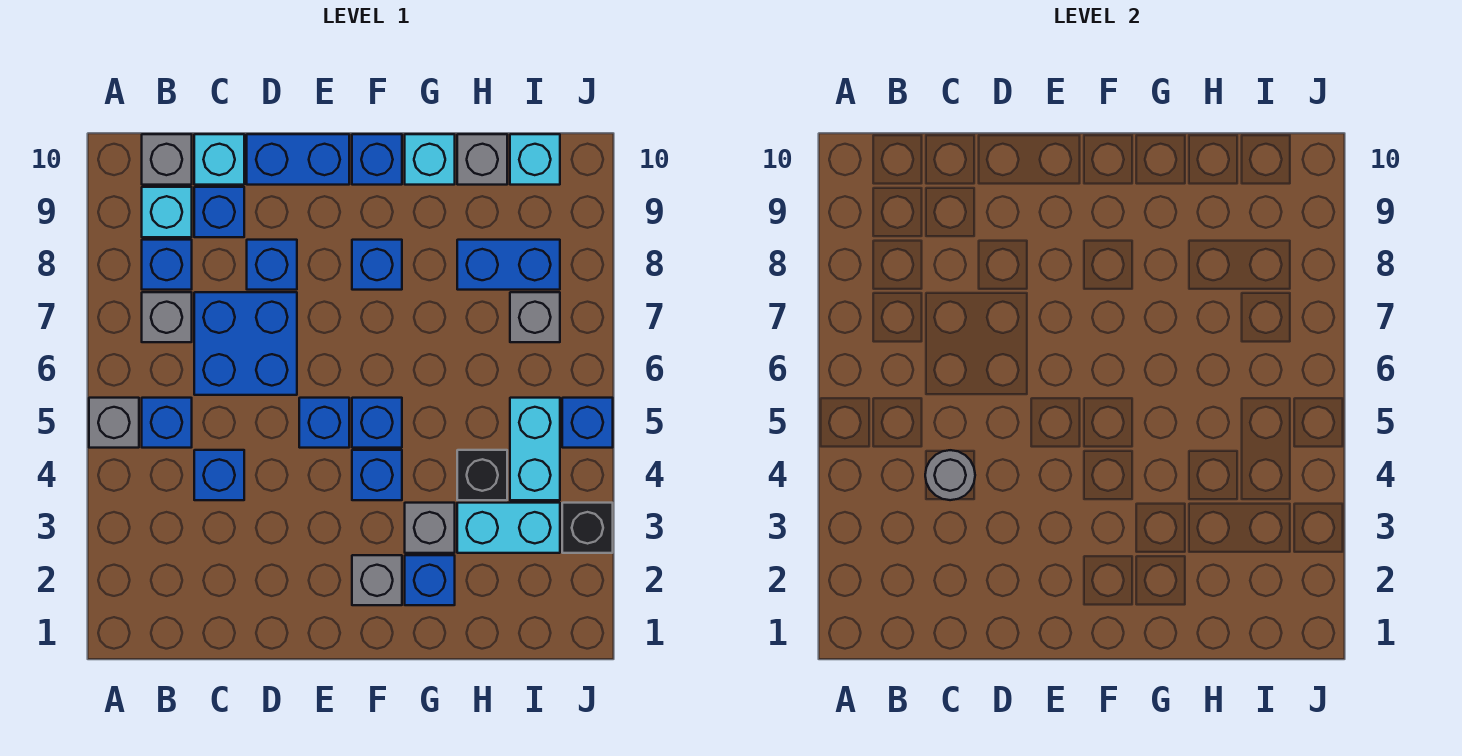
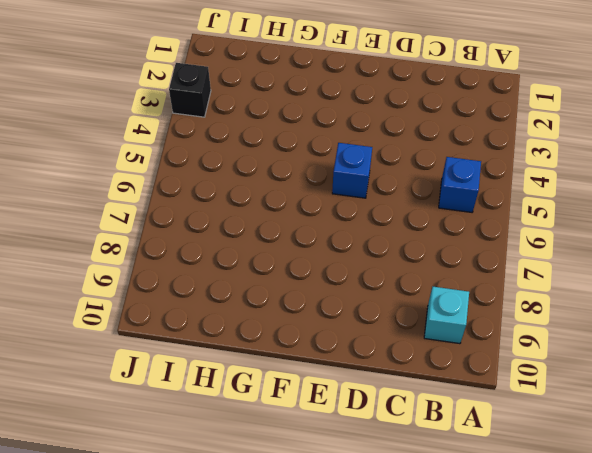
none -> grey brick A5 level 1
none -> grey brick B7 level 1
none -> blue brick B8 level 1
none -> grey brick B10 level 1

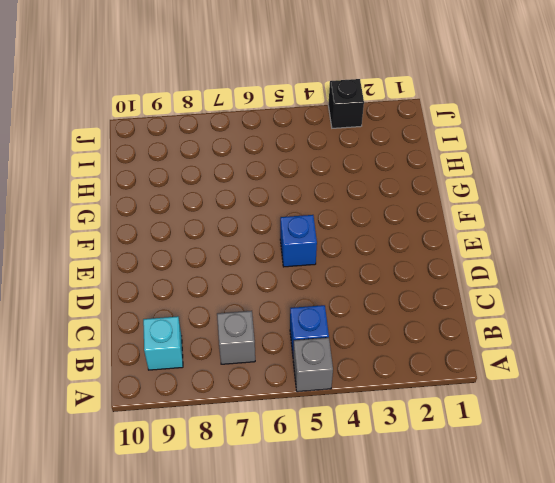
none -> blue brick B8 level 1
none -> grey brick B10 level 1
none -> blue brick C4 level 1
none -> blue brick C6:D7 level 1

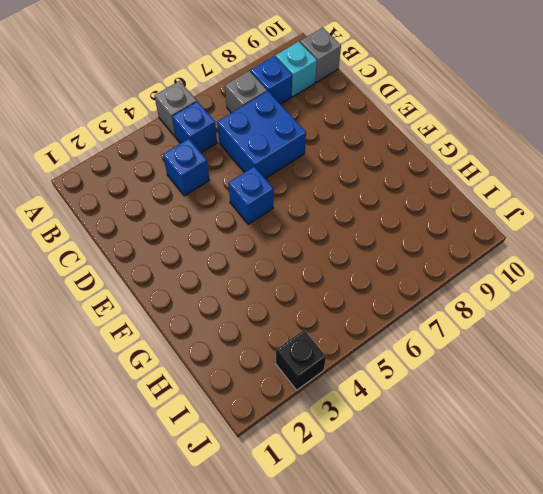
none -> blue brick C9 level 1
none -> cyan brick C10 level 1
none -> blue brick D8 level 1
none -> blue brick D10:E10 level 1

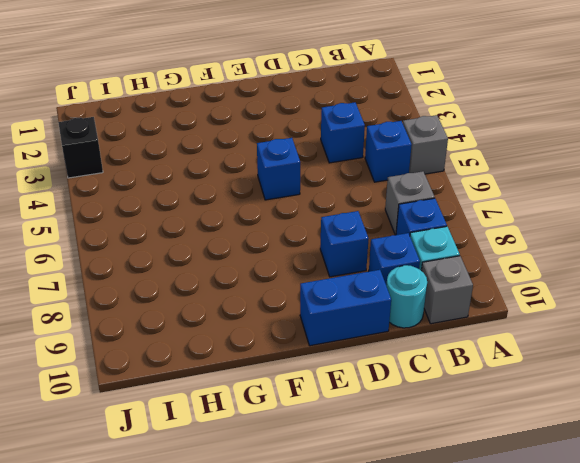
cyan round brick C10 level 1 -> cyan brick C10 level 1
none -> blue brick C6:D7 level 1
none -> grey brick F2 level 1
none -> blue brick F4 level 1
none -> blue brick F5 level 1

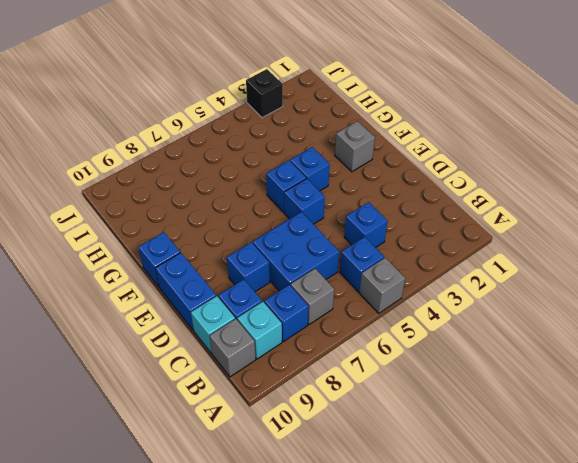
none -> blue brick F8 level 1
none -> blue brick G2 level 1
none -> grey brick G3 level 1
none -> cyan brick G10 level 1

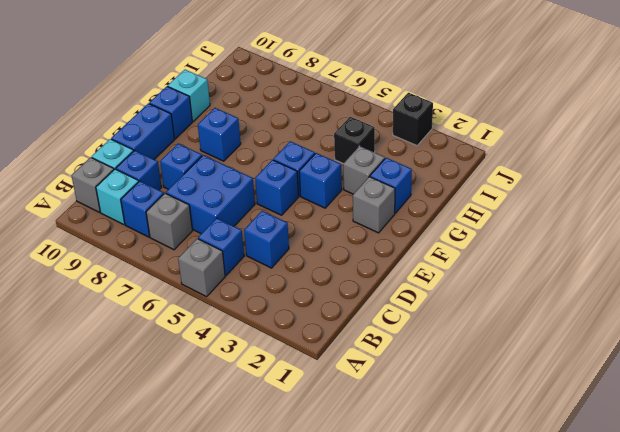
none -> cyan brick H3:I3 level 1
none -> blue brick H8:I8 level 1
none -> grey brick H10 level 1
none -> cyan brick I4:I5 level 1

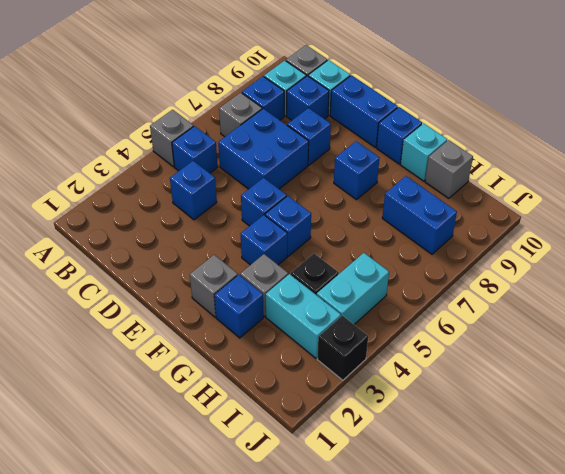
none -> grey brick I7 level 1
none -> cyan brick I10 level 1
none -> blue brick J5 level 1
none -> grey round brick C4 level 2

